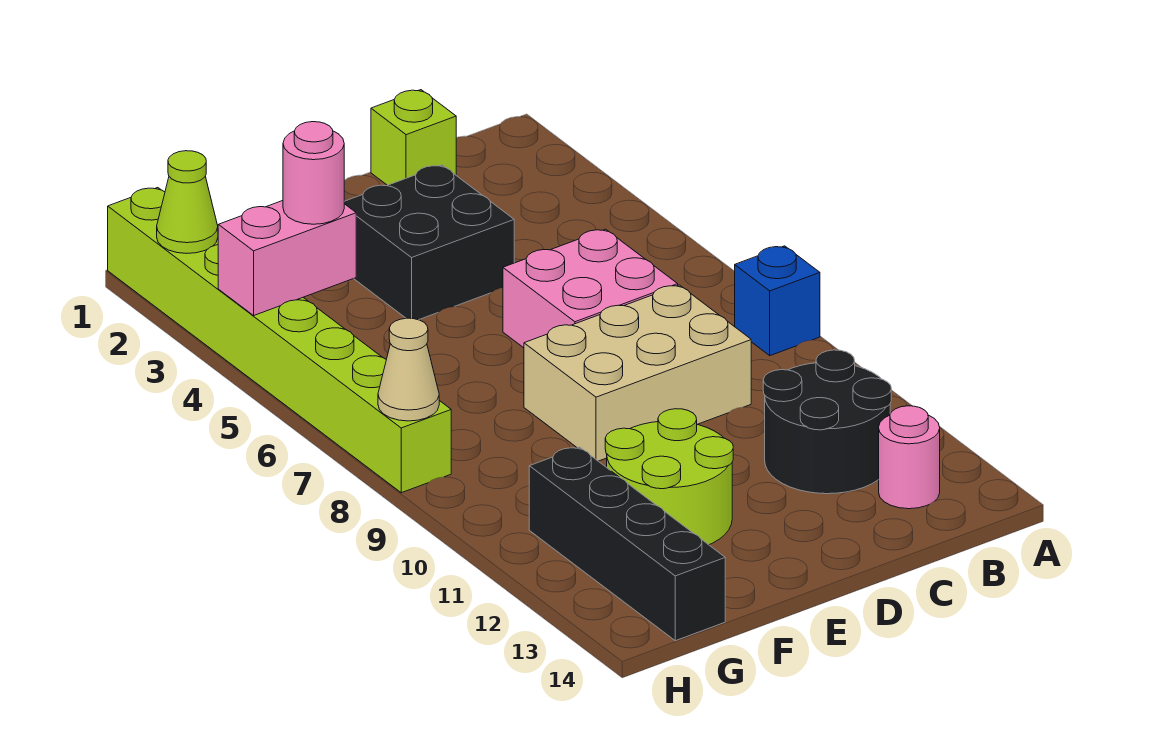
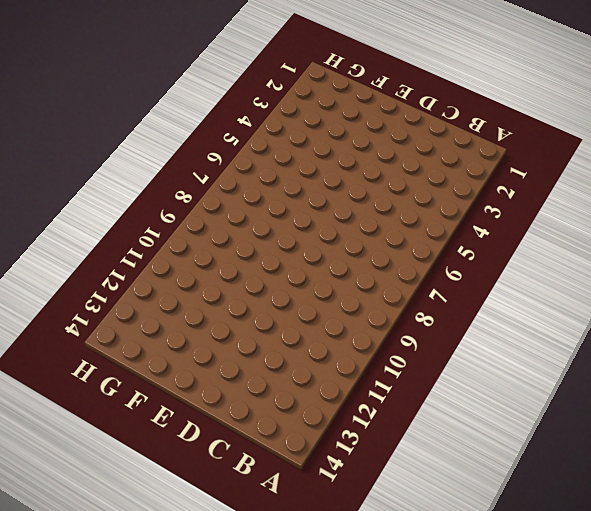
none -> blue brick A8 level 1
none -> black round brick B11:C12 level 1
none -> pink round brick B13 level 1

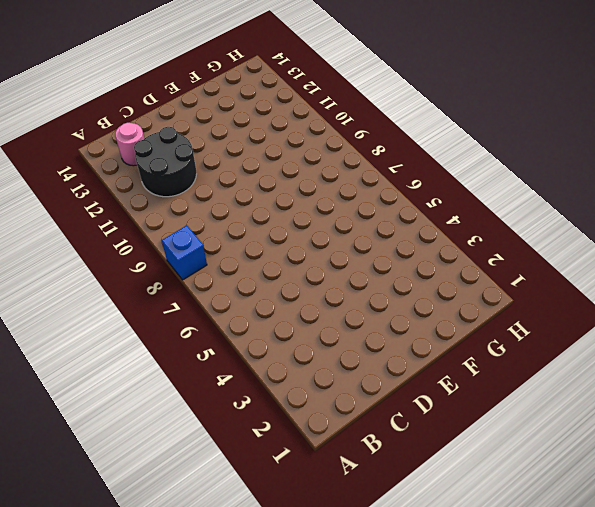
none -> lime brick C1 level 1
none -> pink brick C6:D7 level 1
none -> tan brick C8:E9 level 1

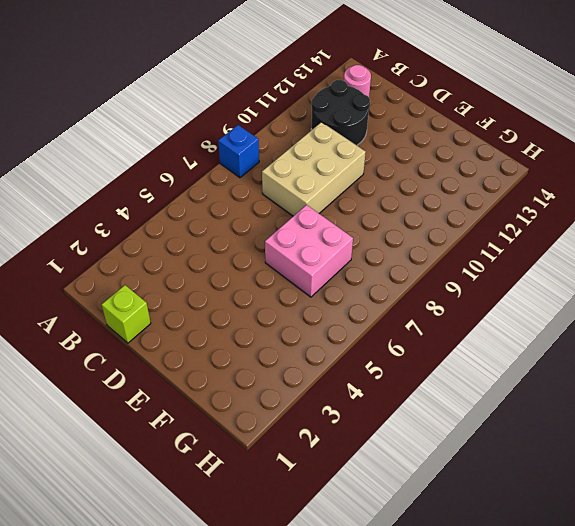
tan brick C8:D10 level 1 -> tan brick C8:E9 level 1
pink brick E6:F7 level 1 -> pink brick C6:D7 level 1
none -> black brick D3:E4 level 1
none -> lime round brick E11:F12 level 1
none -> black brick G11:G14 level 1

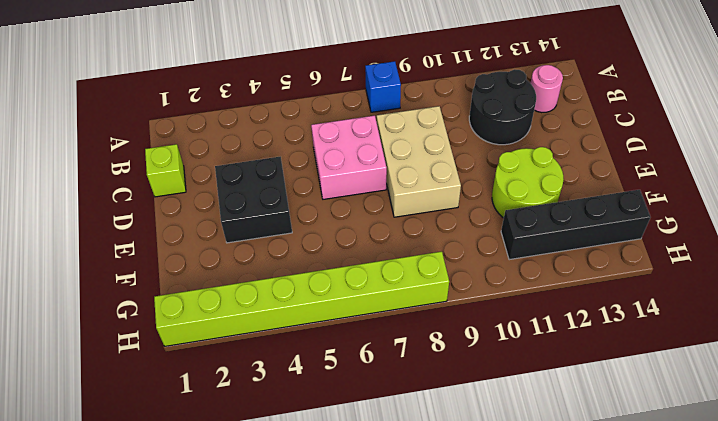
none -> pink brick G4:H4 level 2
none -> lime cone H2 level 2
none -> tan cone H8 level 2

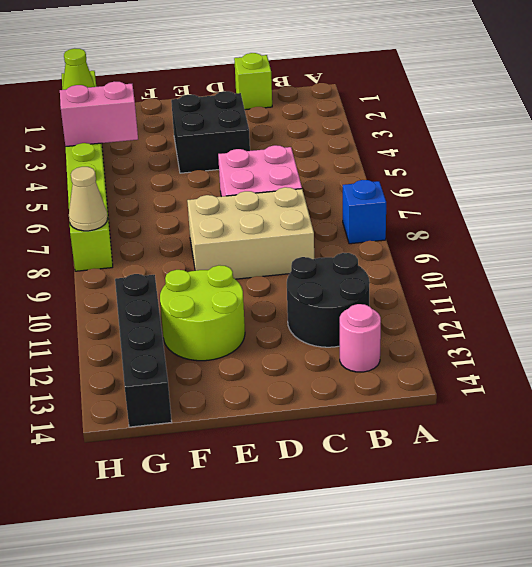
none -> pink round brick G4 level 3

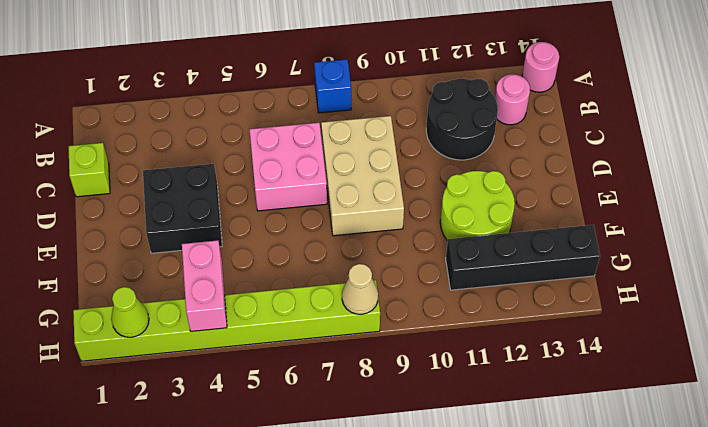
pink round brick A14 level 1 -> pink round brick G4 level 3

